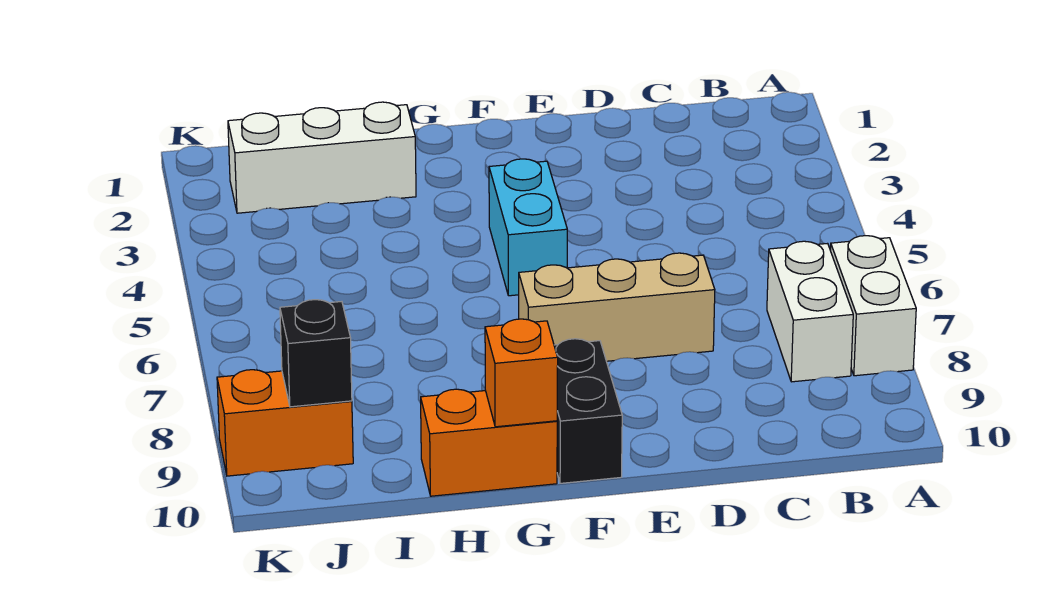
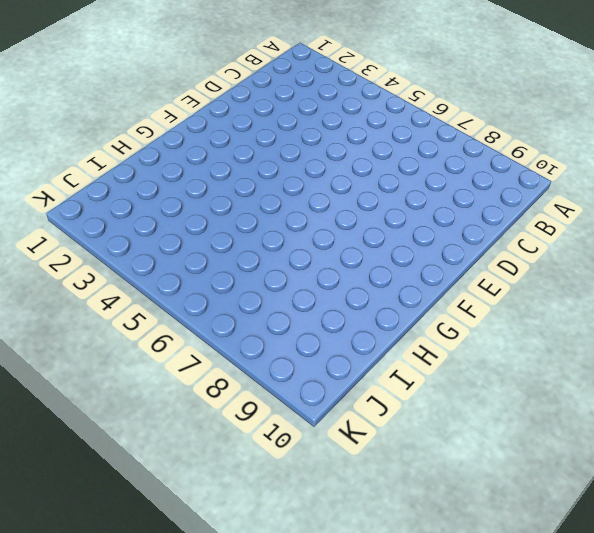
none -> white brick A7:A8 level 1
none -> white brick B7:B8 level 1

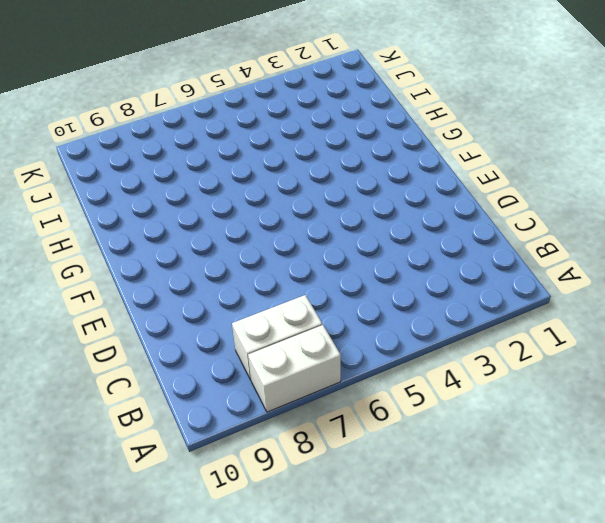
none -> tan brick D7:F7 level 1
none -> cyan brick F4:F5 level 1

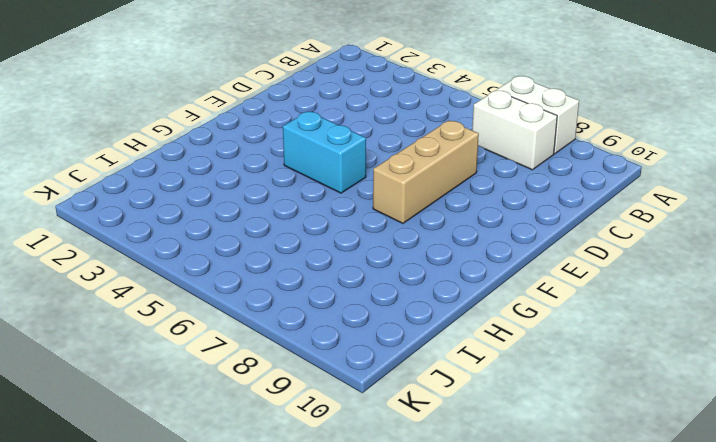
none -> black brick F9:F10 level 1
none -> orange brick G10:H10 level 1

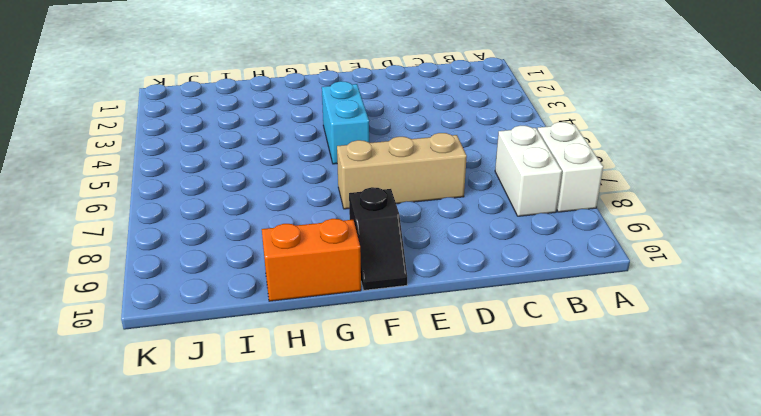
black slope F9:F10 level 1 top 9 -> black brick F9:F10 level 1
none -> white brick H2:J2 level 1
none -> orange brick J9:K9 level 1

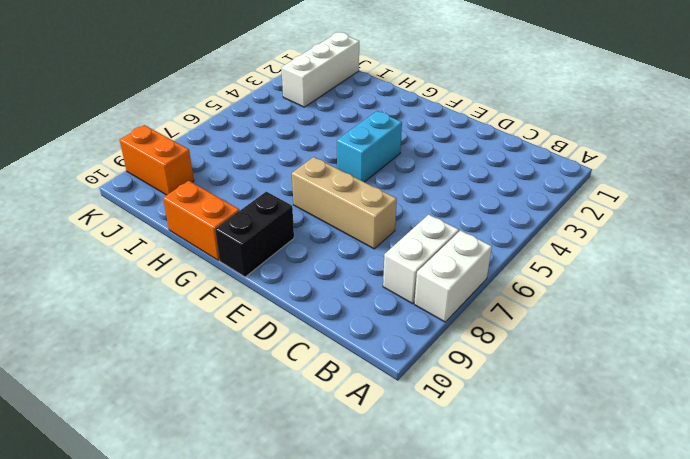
white brick J1:J3 level 1 -> white brick H2:J2 level 1
none -> orange brick G10 level 2
none -> black brick J9 level 2

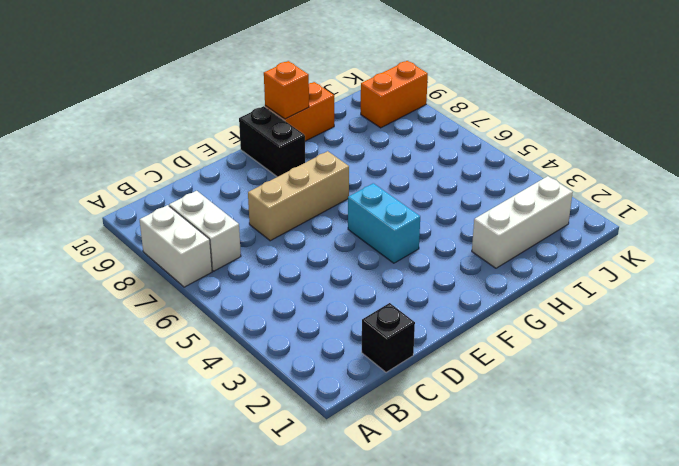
black brick C1 level 1 -> black brick J9 level 2

